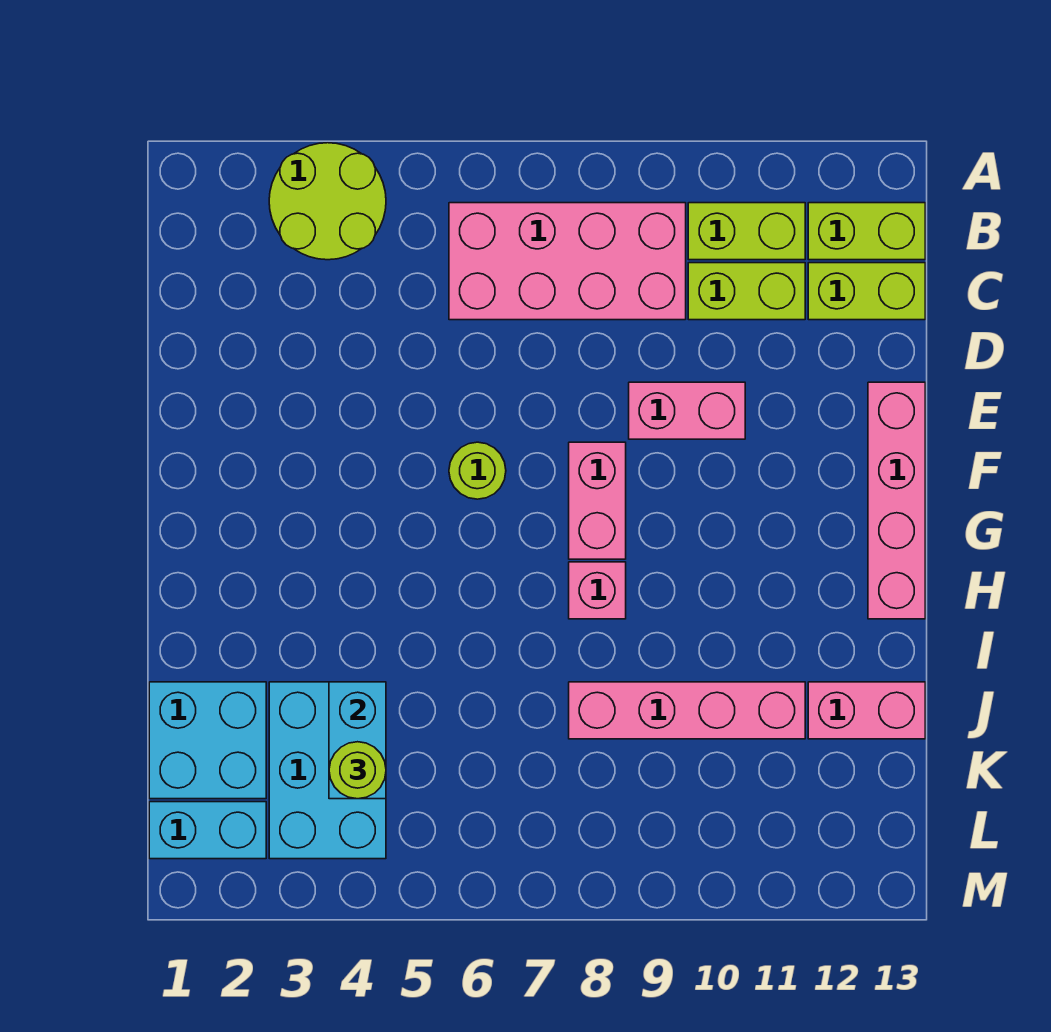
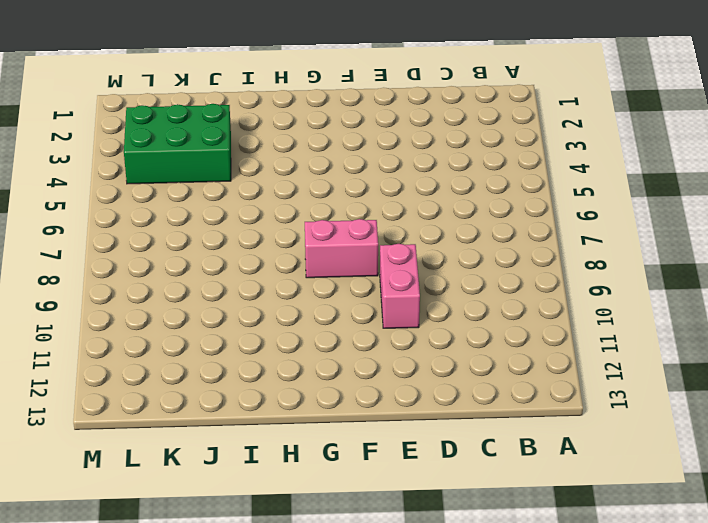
green brick J3:L4 level 1 -> cyan brick J3:L4 level 1
none -> lime round brick A3:B4 level 1
none -> pink brick B6:C9 level 1
none -> lime brick B10:B11 level 1

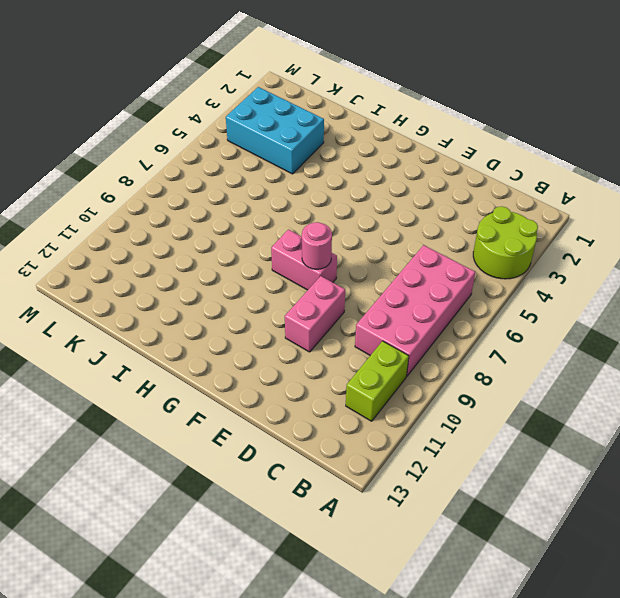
pink round brick F8 level 2 -> none
none -> lime brick B12:B13 level 1
none -> lime brick C10:C11 level 1
none -> lime brick C12:C13 level 1

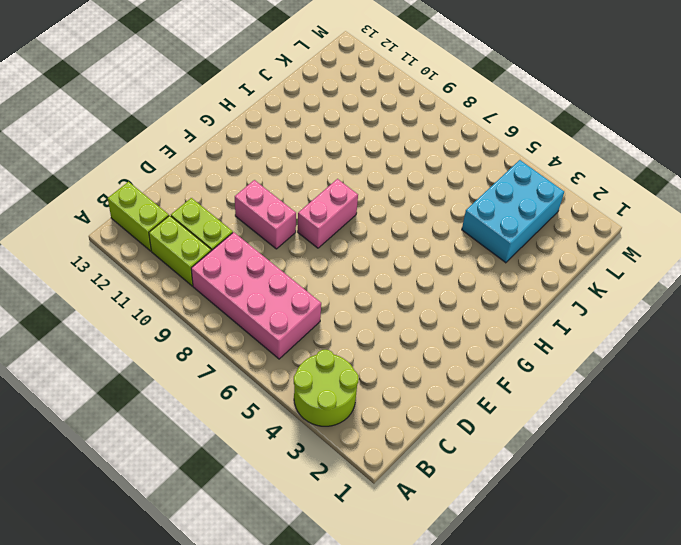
none -> lime brick C12:C13 level 1
none -> pink brick E13:H13 level 1
none -> lime round brick F6 level 1

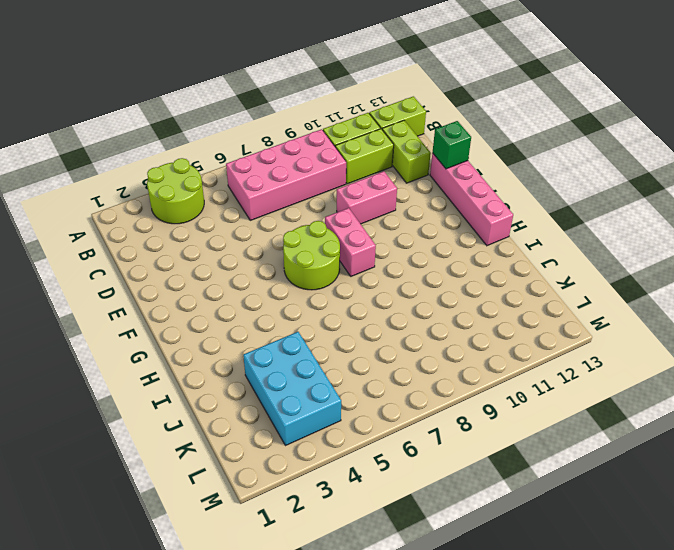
lime brick C12:D12 level 1 -> lime brick C12:C13 level 1
green brick E13 level 2 -> none
lime round brick F6:G7 level 1 -> lime round brick F6 level 1
none -> pink brick H8 level 1
none -> cyan brick J1:K2 level 1
none -> pink brick J8:J11 level 1

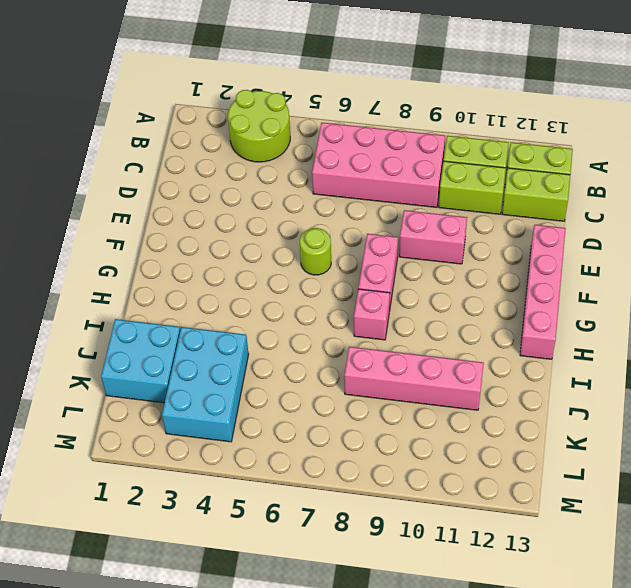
none -> pink brick J12:J13 level 1
none -> cyan brick L1:L2 level 1
none -> cyan brick J4:K4 level 2

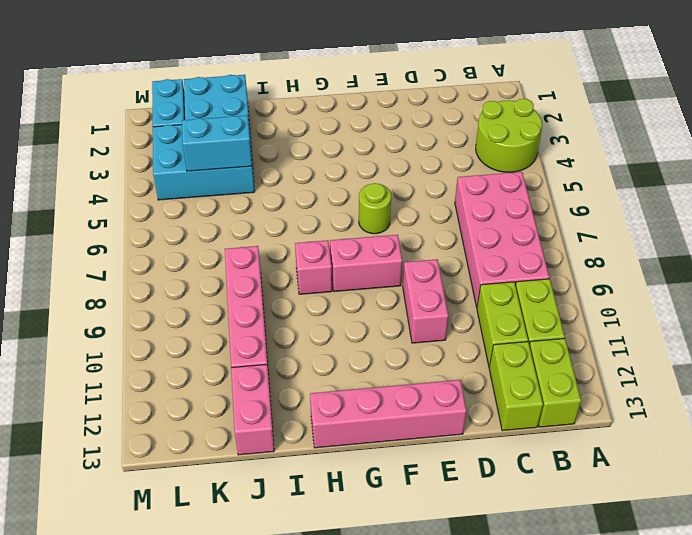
none -> lime round brick K4 level 3

